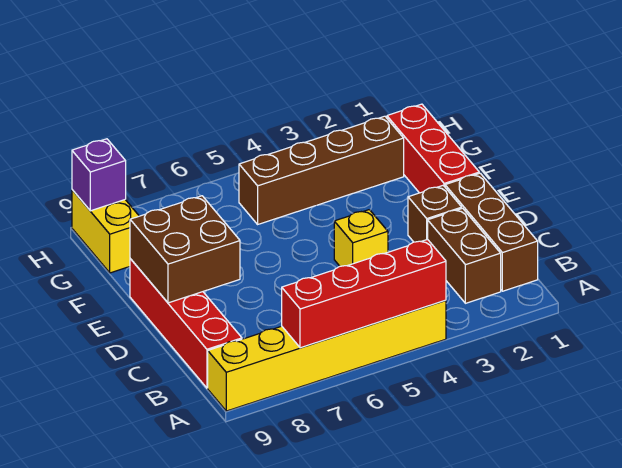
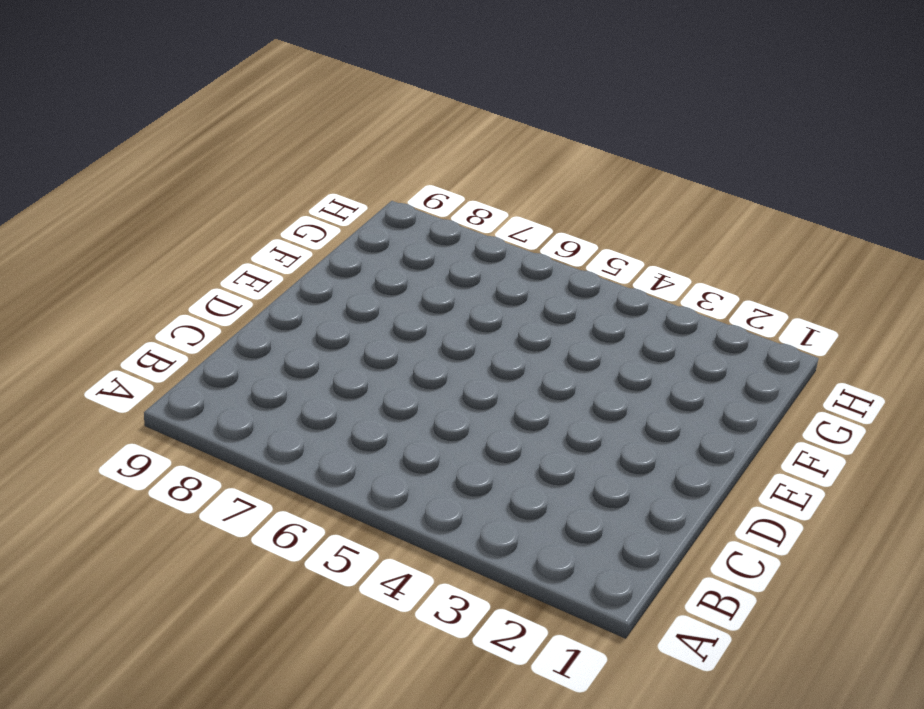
none -> yellow brick A4:A9 level 1
none -> brown brick B1:D1 level 1
none -> brown brick B2:C2 level 1

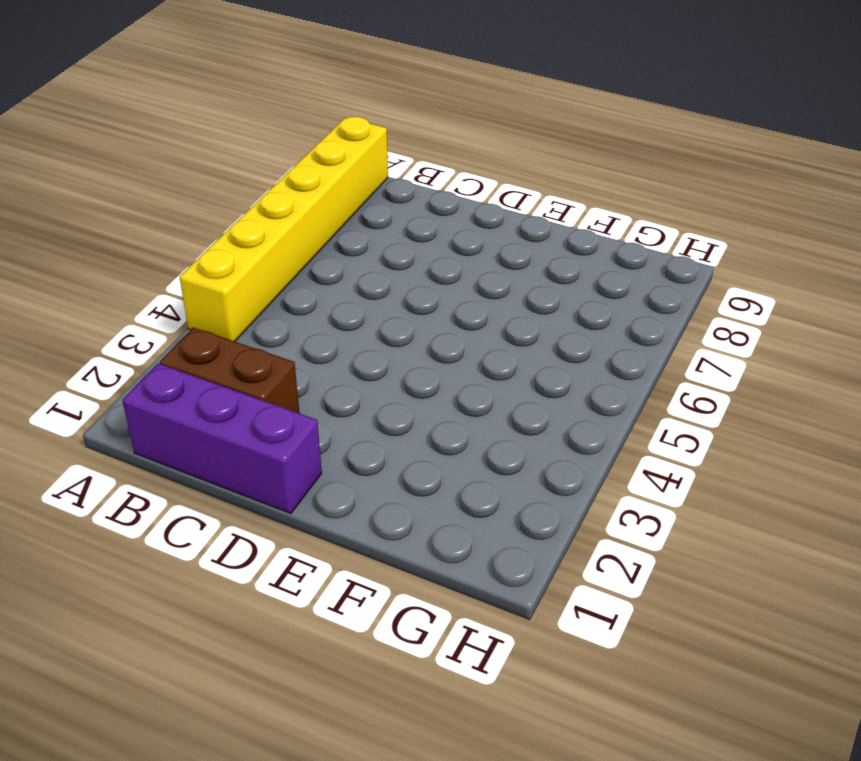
purple brick B1:D1 level 1 -> brown brick B1:D1 level 1
none -> red brick B9:E9 level 1
none -> brown brick D2 level 1
none -> yellow brick D4 level 1

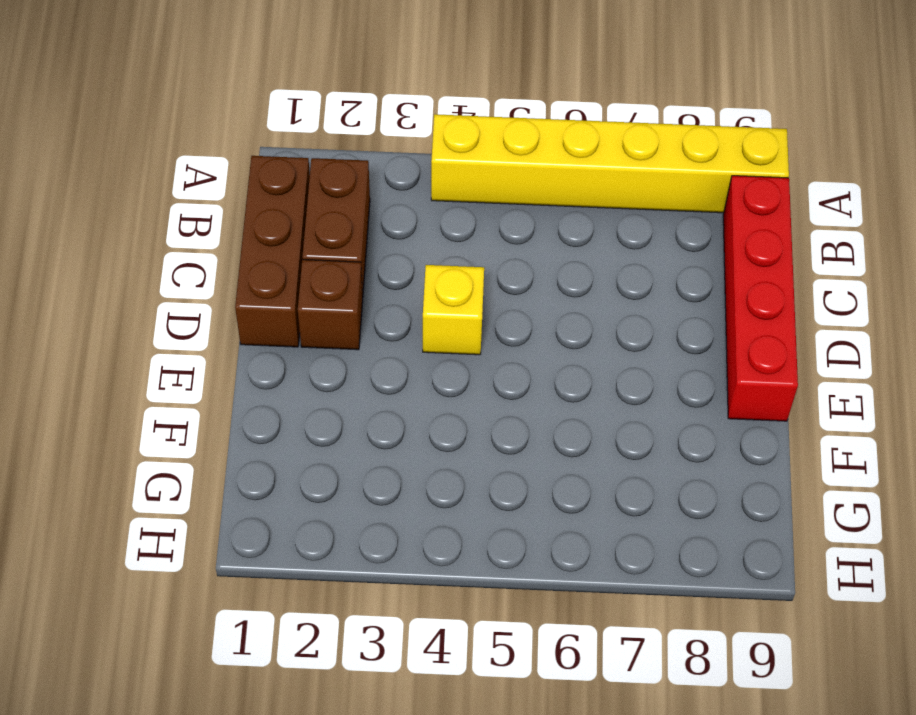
none -> red brick E1:G1 level 1
none -> brown brick G2:G5 level 1
none -> yellow brick G9:H9 level 1

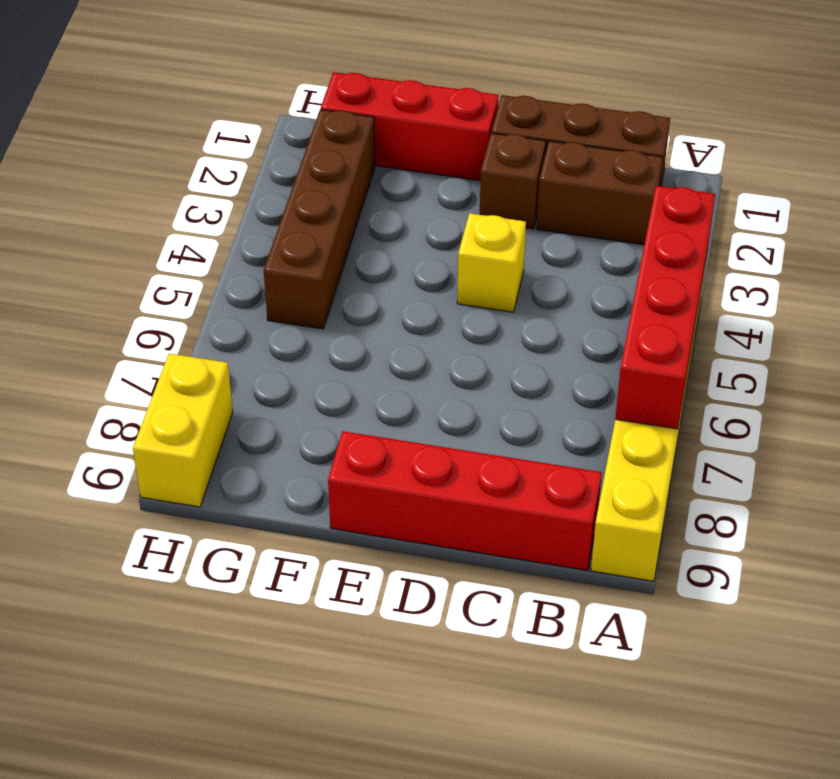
yellow brick H8:H9 level 1 -> yellow brick G9:H9 level 1
none -> brown brick D8:E9 level 2
none -> purple brick H9 level 2

